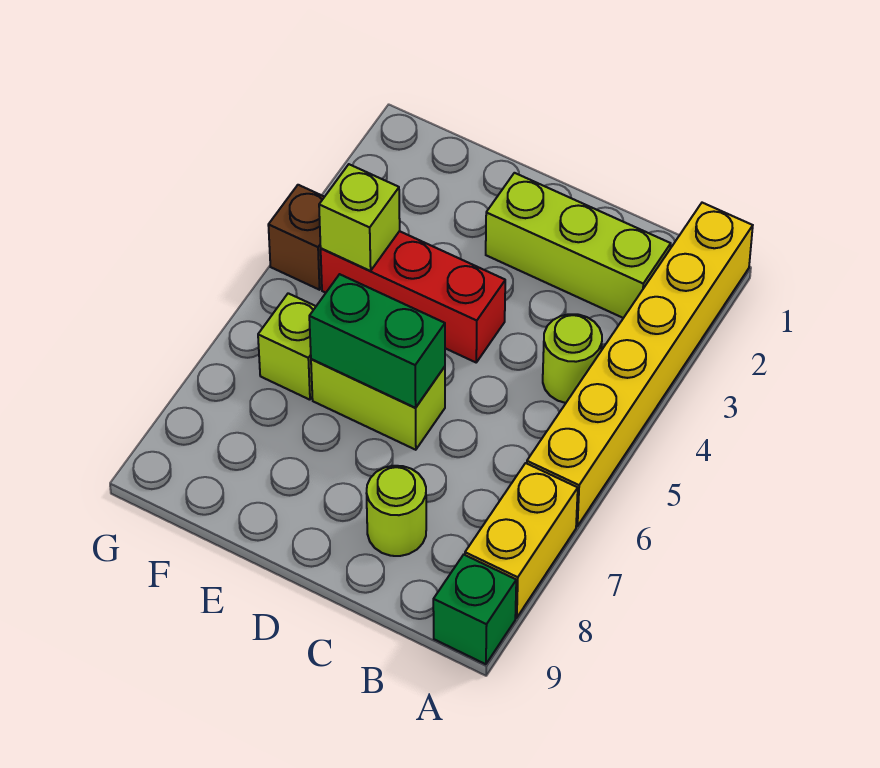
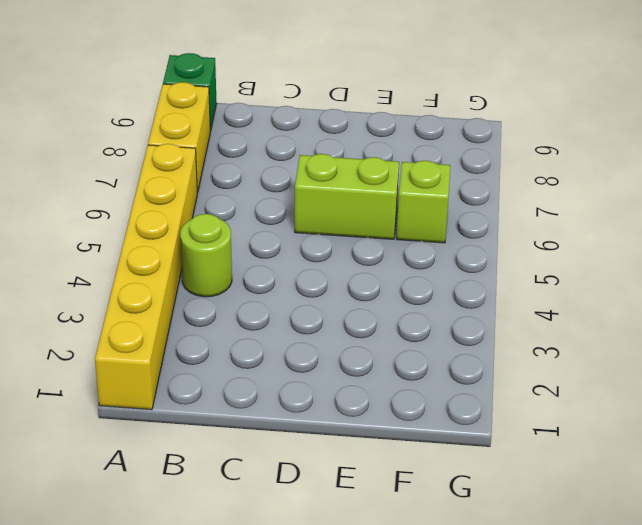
none -> lime brick B2:D2 level 1
none -> lime round brick C8 level 1
none -> red brick D4:F4 level 1

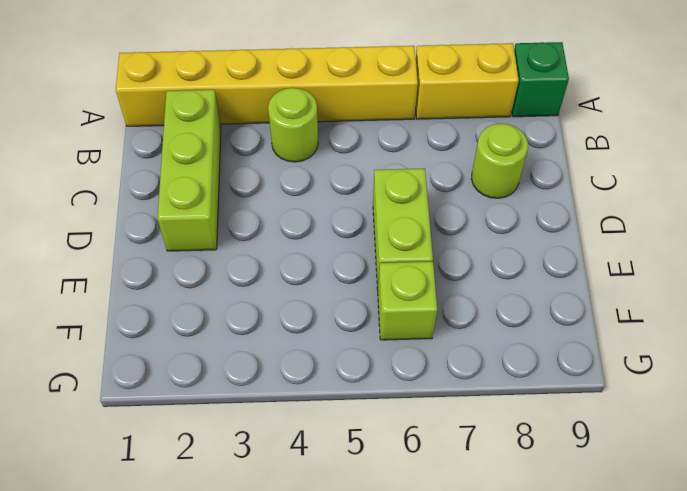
none -> red brick D4:F4 level 1
none -> brown brick G4 level 1
none -> green brick D6:E6 level 2

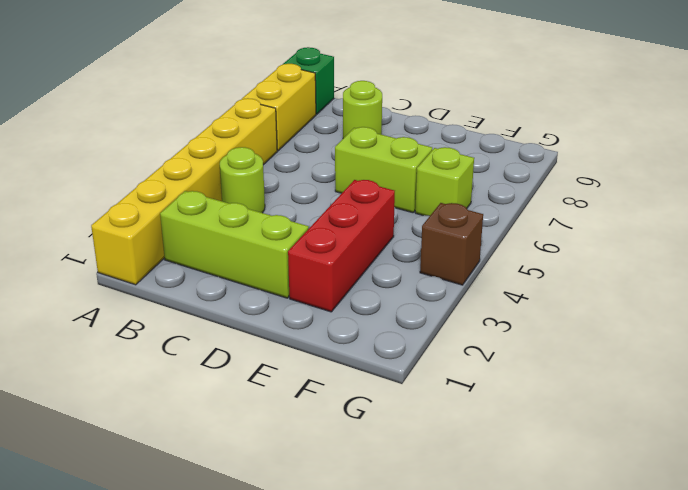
red brick E2:E4 level 1 -> red brick D4:F4 level 1
none -> green brick D6:E6 level 2
none -> lime brick F4 level 2

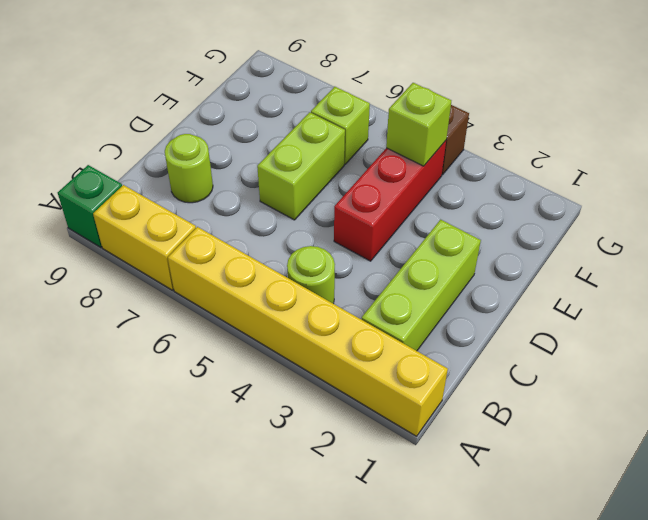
none -> green brick D6:E6 level 2

